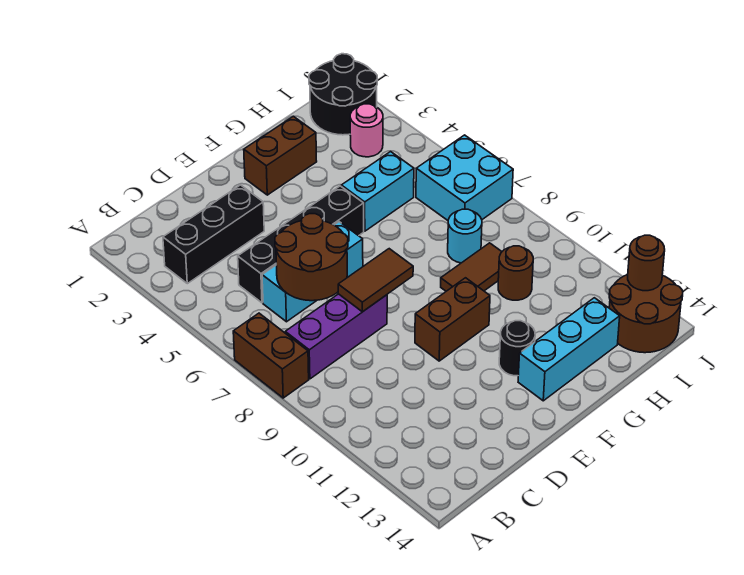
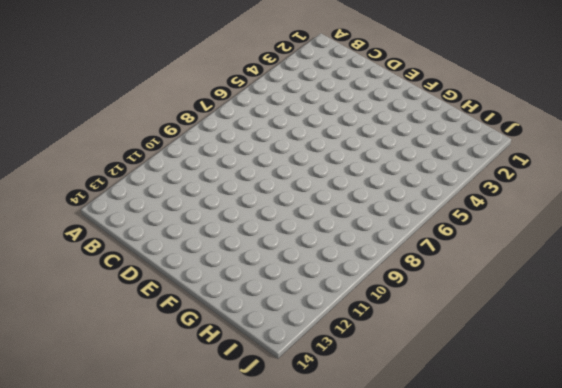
none -> brown brick A7:A8 level 1
none -> black brick B3:D3 level 1
none -> purple brick B8:D8 level 1

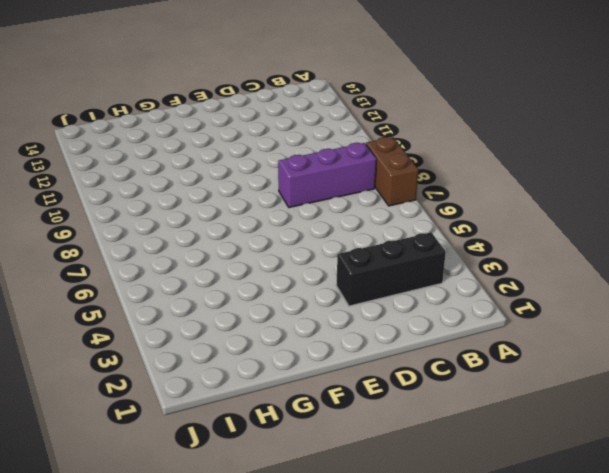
none -> black brick C5:F5 level 1
none -> cyan brick C6:E6 level 1
none -> brown brick E10:F10 level 1

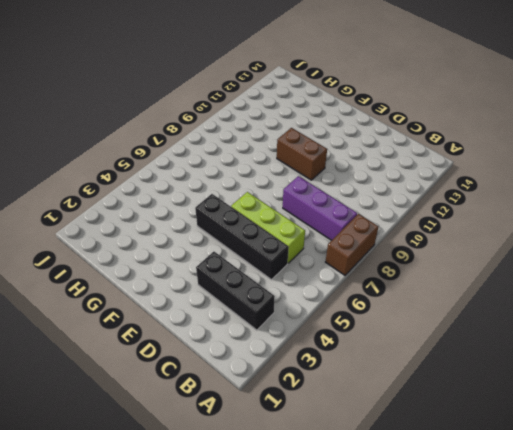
lime brick C6:E6 level 1 -> cyan brick C6:E6 level 1
none -> brown brick F2:G2 level 1
none -> black round brick F12 level 1
none -> cyan brick F13:H13 level 1

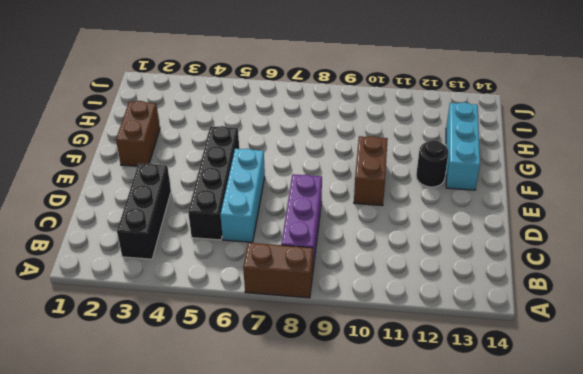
none -> cyan brick G5:H5 level 1
none -> brown tile G9:H9 level 1
none -> cyan round brick H8 level 1

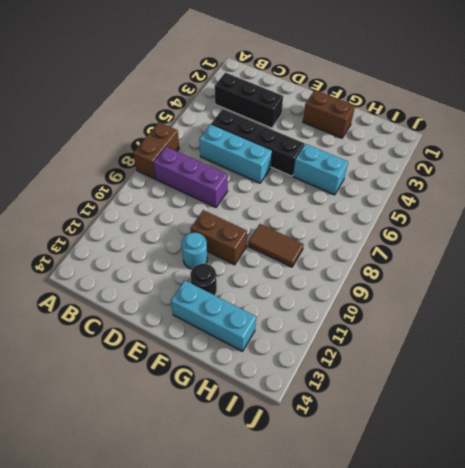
cyan round brick E11 level 1 -> cyan round brick H8 level 1
none -> brown round brick H10 level 1
none -> black round brick I1:J2 level 1
none -> pink round brick I3 level 1

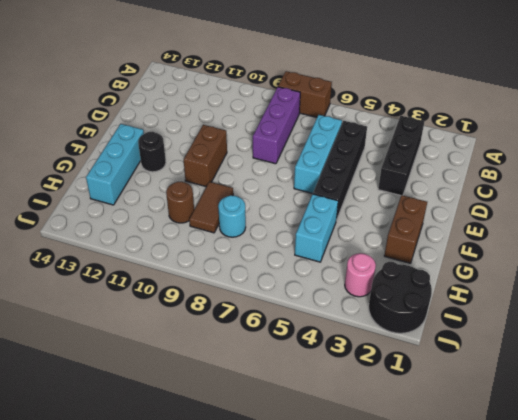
none -> cyan brick I6:J7 level 1
none -> brown round brick I13:J14 level 1
none -> brown round brick C6:D7 level 2

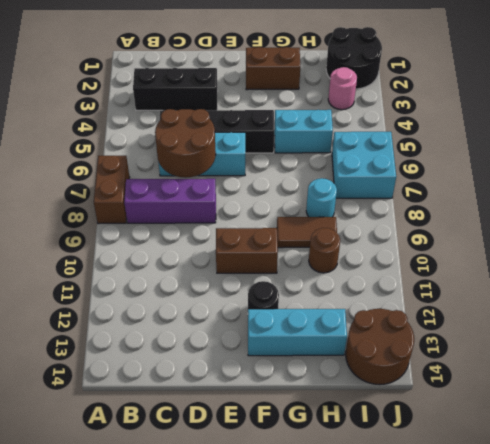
none -> brown tile D8:E8 level 2
none -> brown round brick J13 level 2

